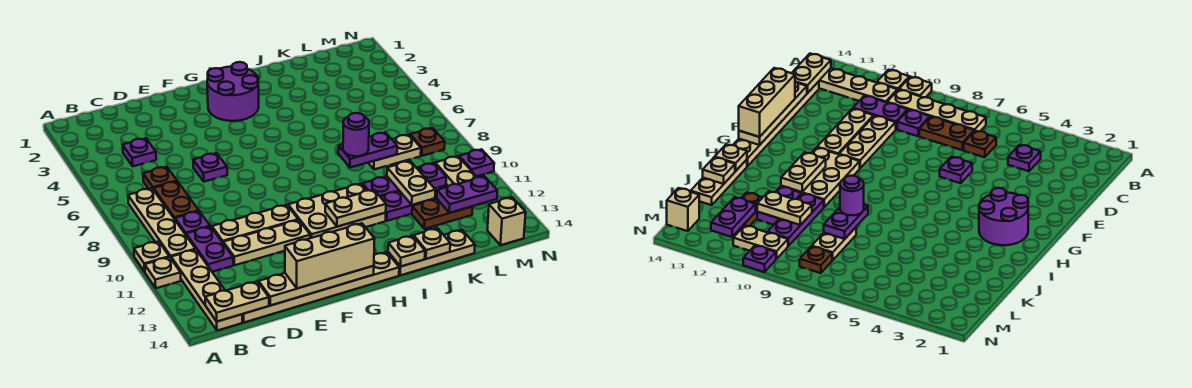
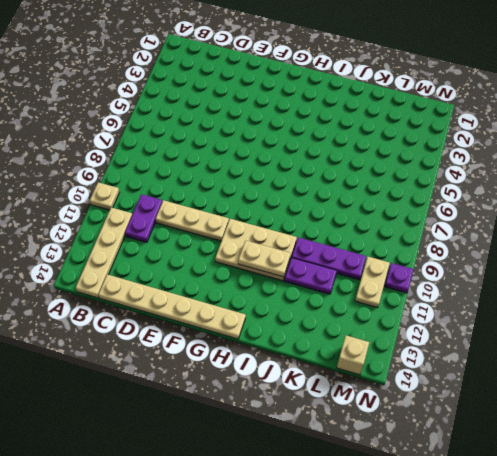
none -> tan plate A11 level 1
none -> tan plate B7:B10 level 1
none -> purple plate C4 level 1
none -> brown plate C6 level 1

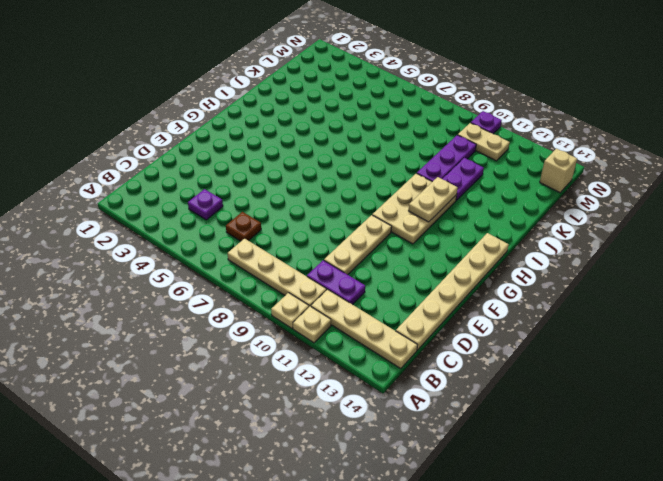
none -> brown plate C7:C8 level 1
none -> purple plate C9 level 1
none -> tan plate D11:F11 level 1
none -> purple plate E6 level 1

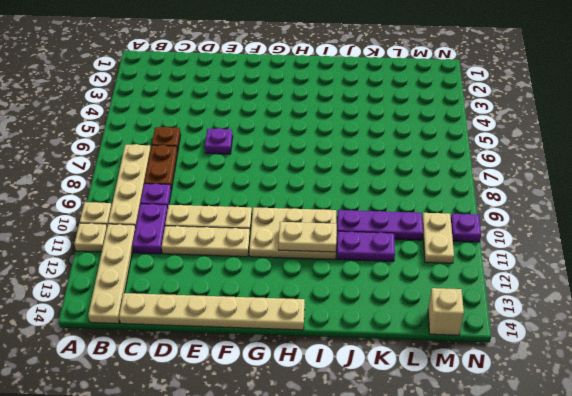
none -> purple plate C4 level 1
none -> purple round brick G2:H3 level 1
none -> tan plate I14:K14 level 1
none -> tan plate K8:L8 level 1

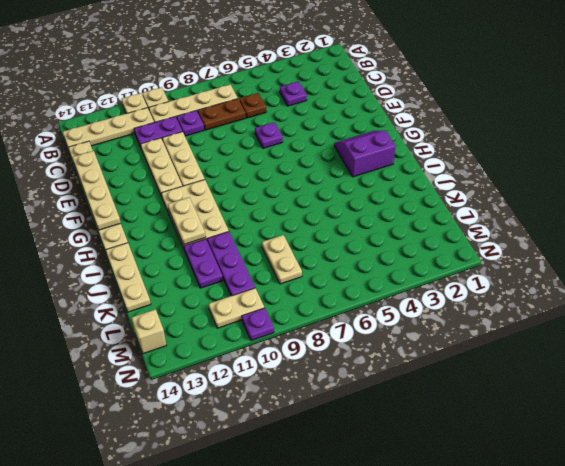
purple slope G2:H3 level 1 top H -> purple round brick G2:H3 level 1
none -> brown plate K12:L12 level 1
none -> brown plate M8 level 1
none -> tan plate B14:C14 level 2
none -> tan plate I14 level 2

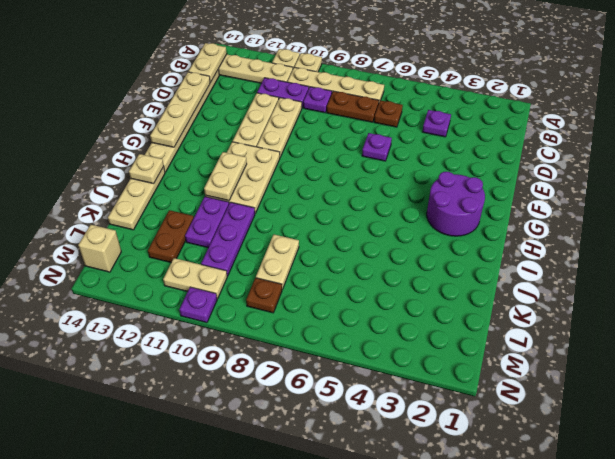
none -> purple plate J8:K8 level 2
none -> tan plate J14 level 2
none -> tan plate K10:K11 level 2
none -> purple plate L12:M12 level 2

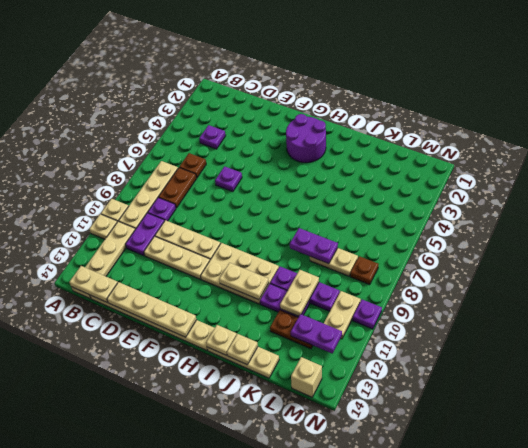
none -> tan brick E14:G14 level 3
none -> purple round brick J8 level 3

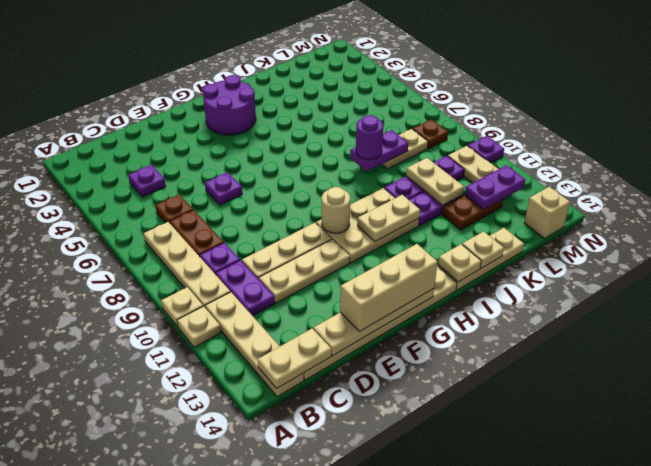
tan round brick G10 level 2 -> none

